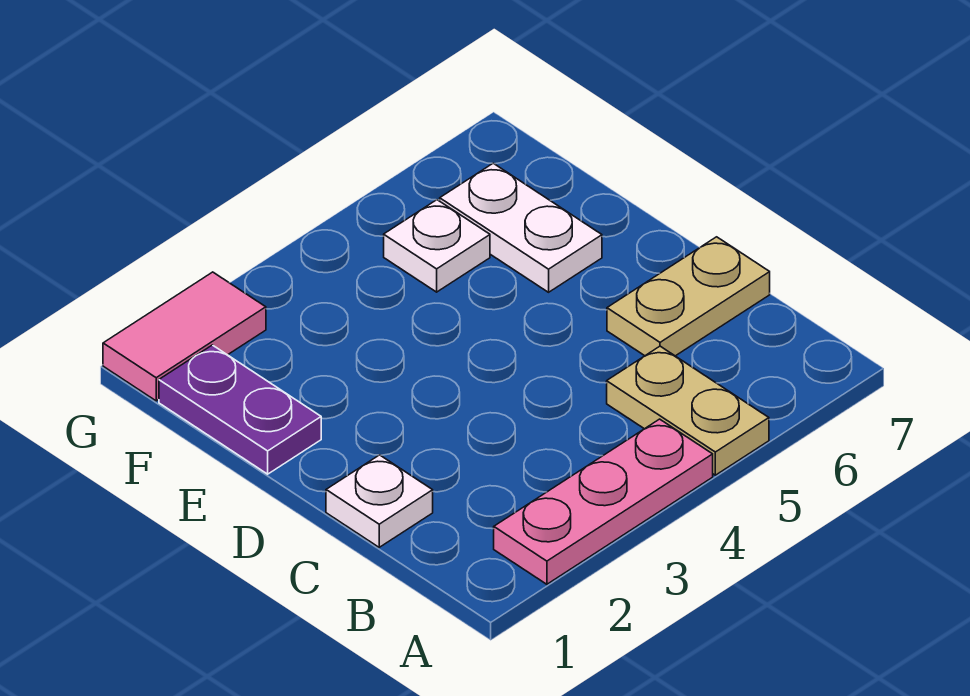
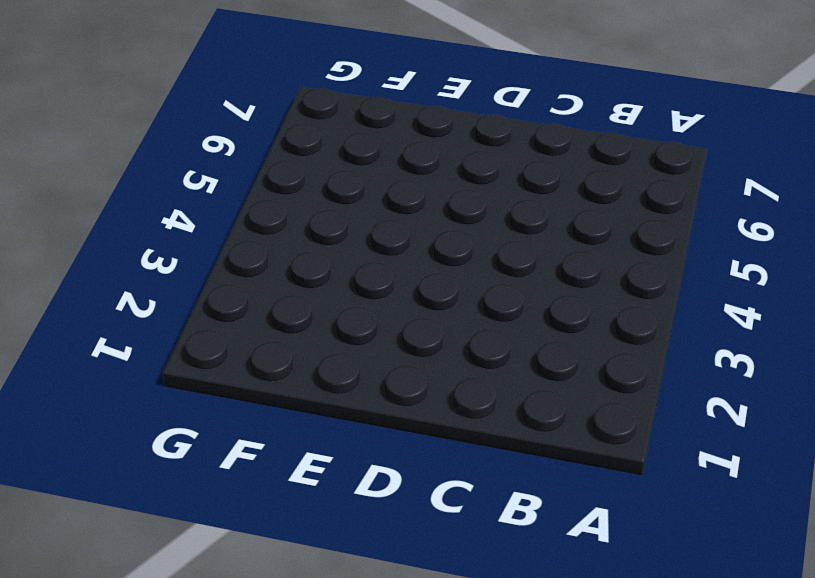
none -> pink plate A2:A4 level 1
none -> tan plate A5:B5 level 1

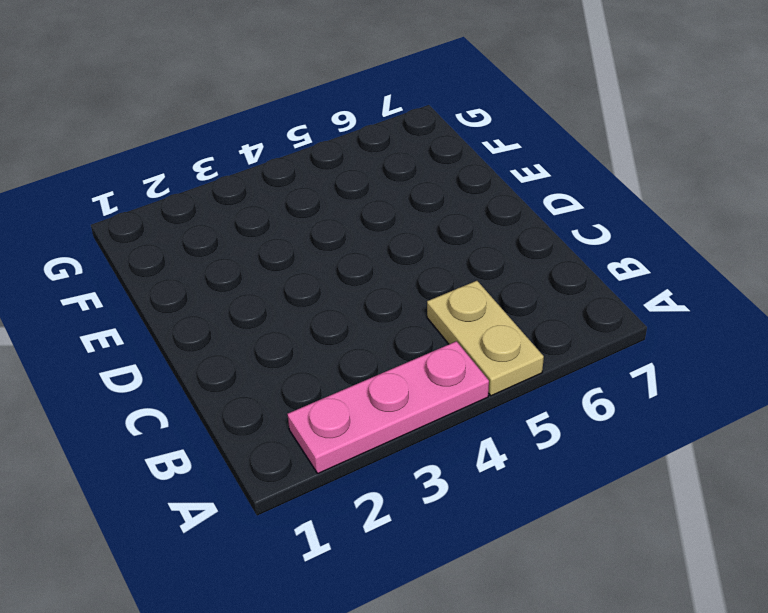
none -> white plate C1 level 1
none -> tan plate C6:C7 level 1

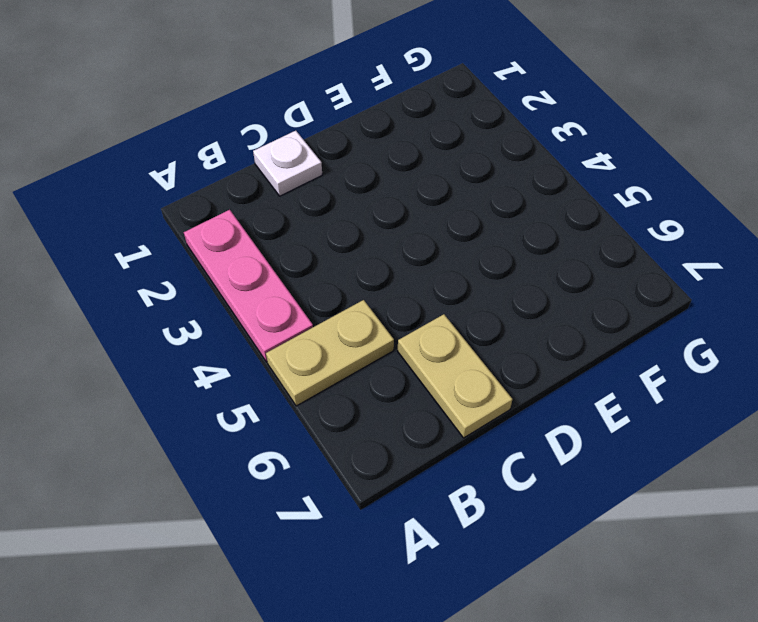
none -> purple plate E1:F1 level 1
none -> white plate E6:F6 level 1

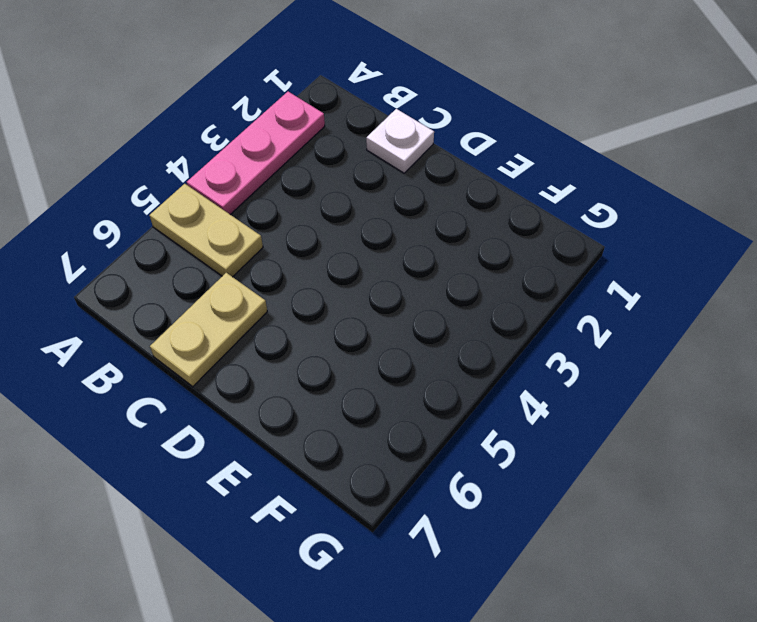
none -> purple plate E1:F1 level 1
none -> white plate E6:F6 level 1

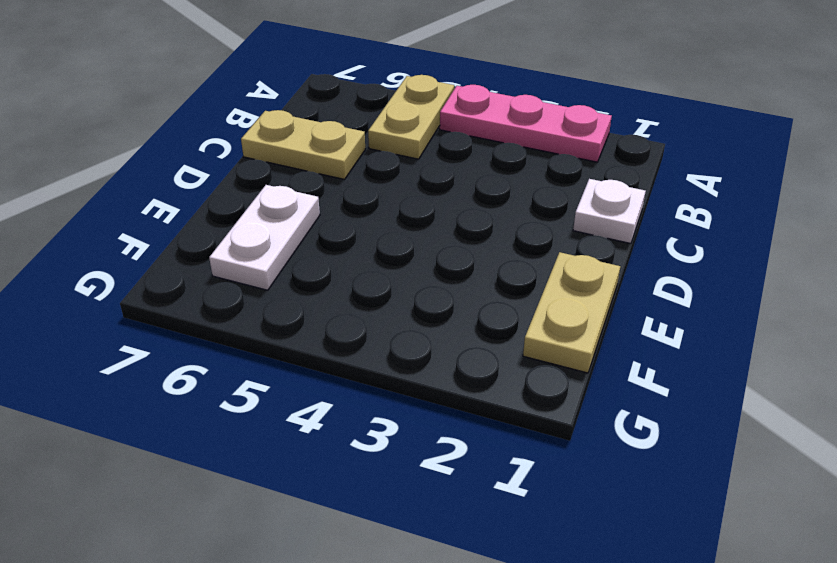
tan plate E1:F1 level 1 -> purple plate E1:F1 level 1
none -> white plate F5 level 1
none -> pink tile G1:G2 level 1

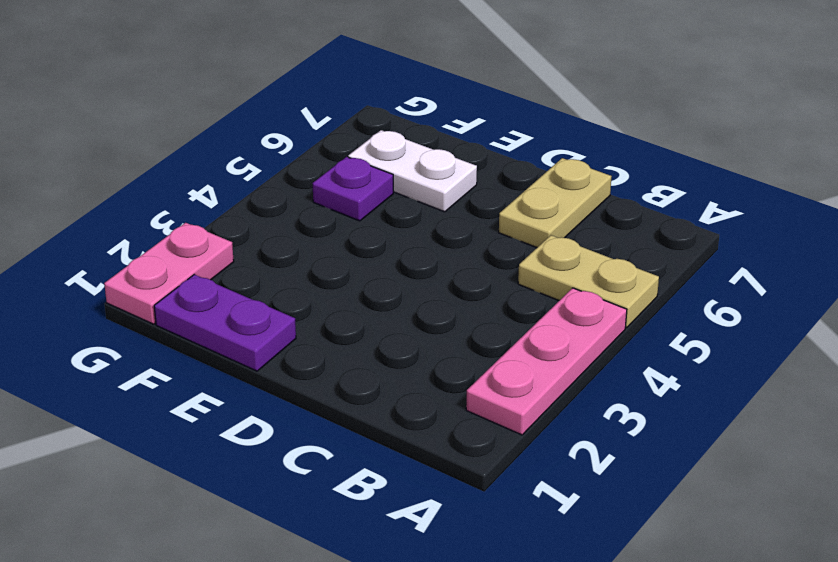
purple plate F5 level 1 -> white plate F5 level 1
pink plate G1:G2 level 1 -> pink tile G1:G2 level 1
none -> white plate C1 level 1

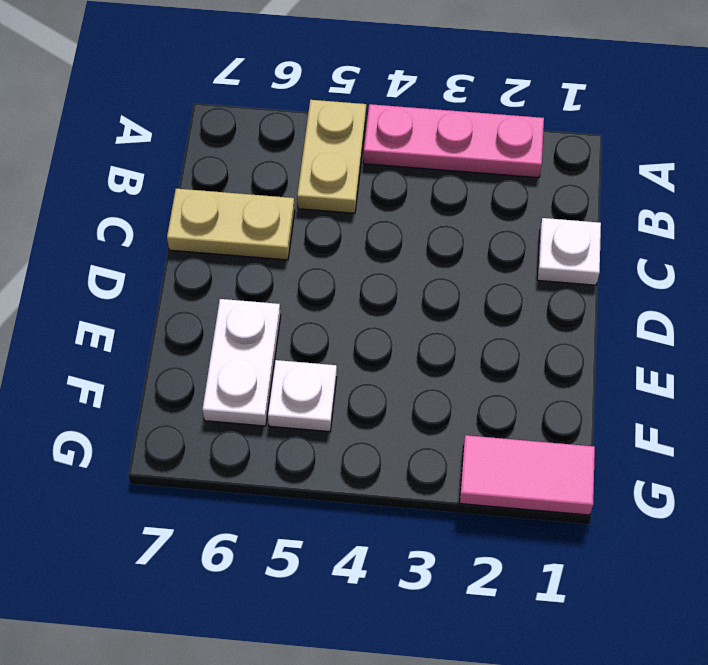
none -> purple plate E1:F1 level 1

